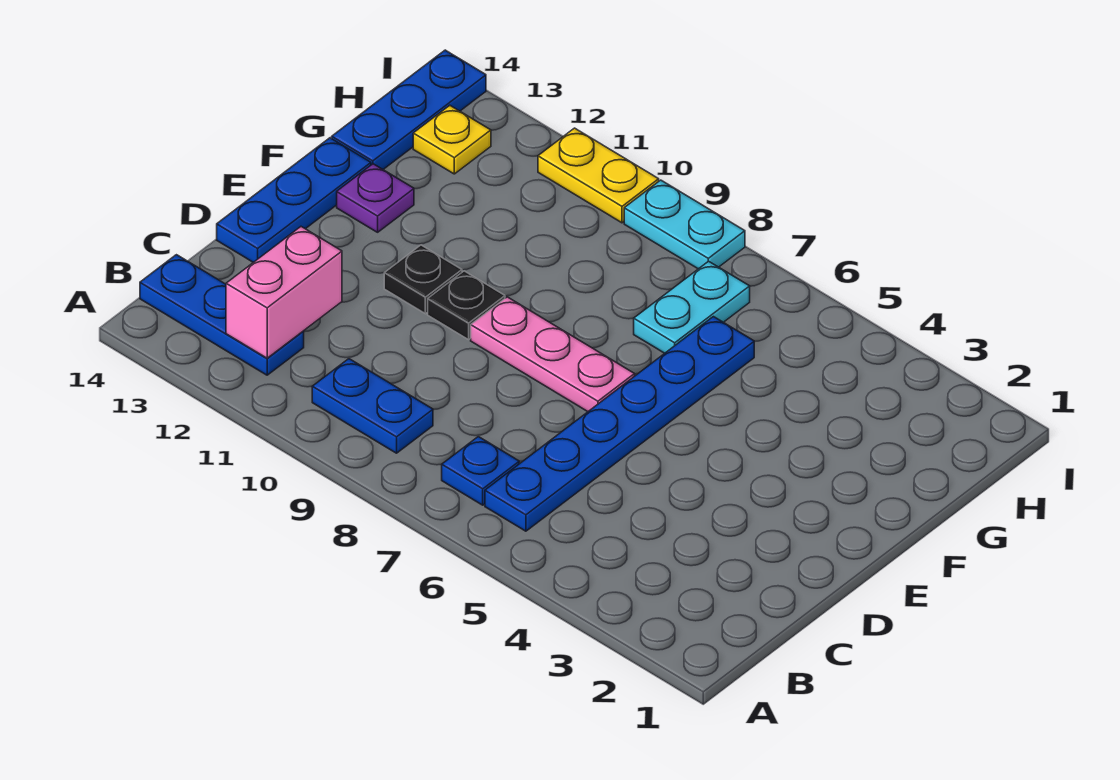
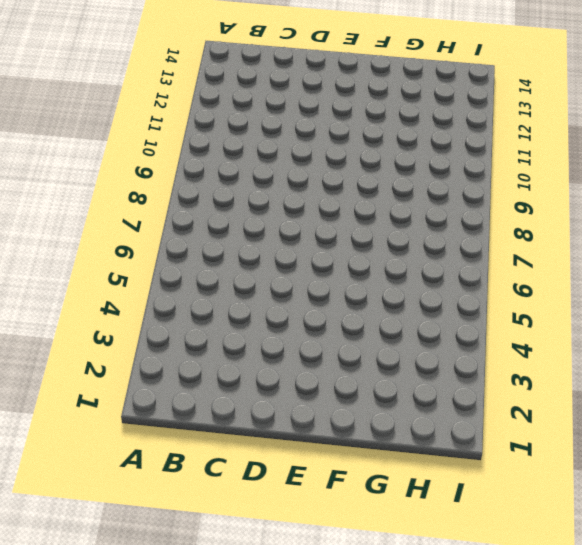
none -> blue plate B6:G6 level 1
none -> blue plate B7 level 1
none -> blue plate B9:B10 level 1

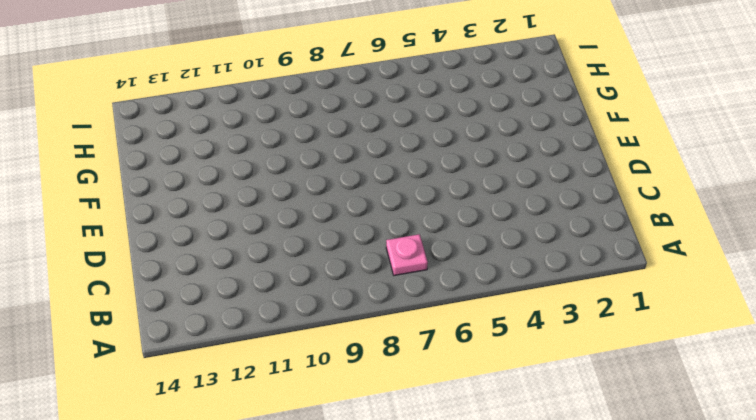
pink plate B7 level 1 -> blue plate B7 level 1
none -> blue plate B6:G6 level 1
none -> blue plate B9:B10 level 1
none -> blue plate B12:B14 level 1

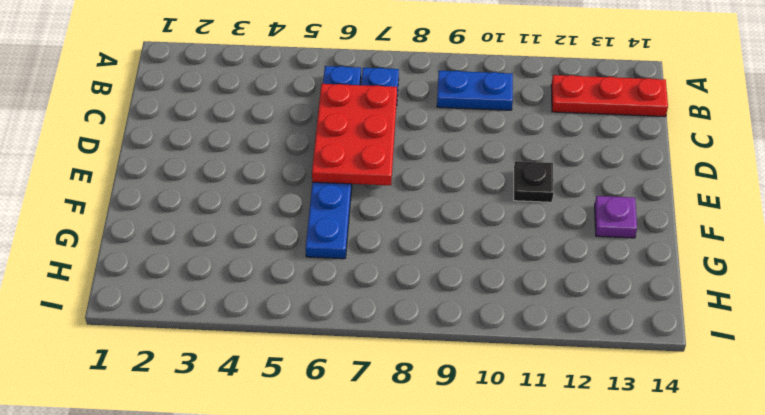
red plate B12:B14 level 1 -> blue plate B12:B14 level 1
red plate C6:E7 level 2 -> none
none -> blue plate D14:F14 level 1
none -> pink plate E7:E9 level 1
none -> black plate E10 level 1

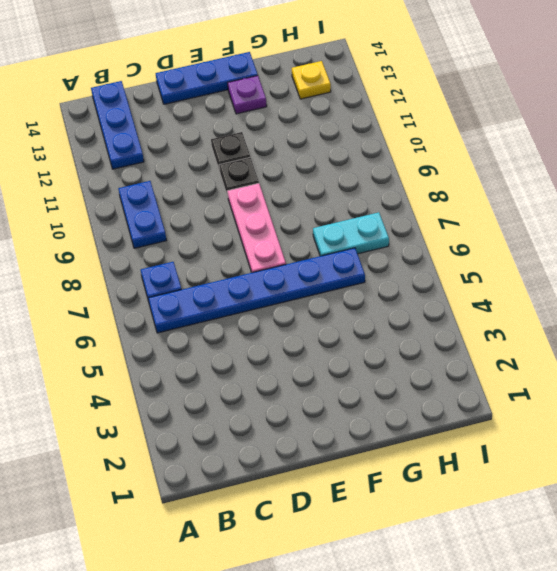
none -> blue plate G14:I14 level 1
none -> cyan plate I8:I9 level 1
none -> yellow plate I10:I11 level 1

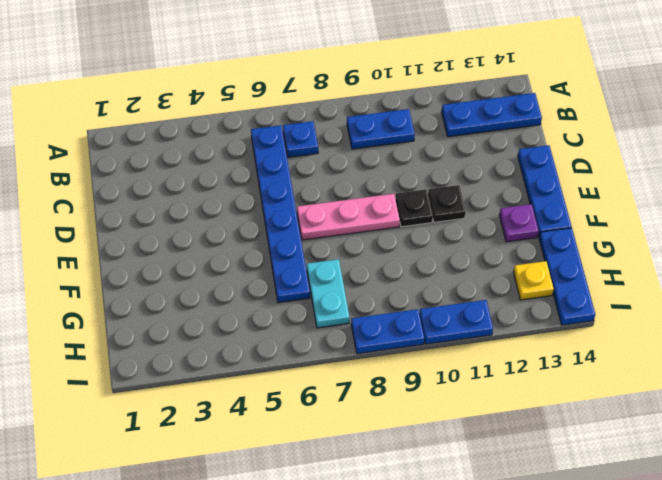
blue plate I8:I9 level 1 -> cyan plate I8:I9 level 1
blue plate I10:I11 level 1 -> yellow plate I10:I11 level 1
none -> pink brick B12:C12 level 2

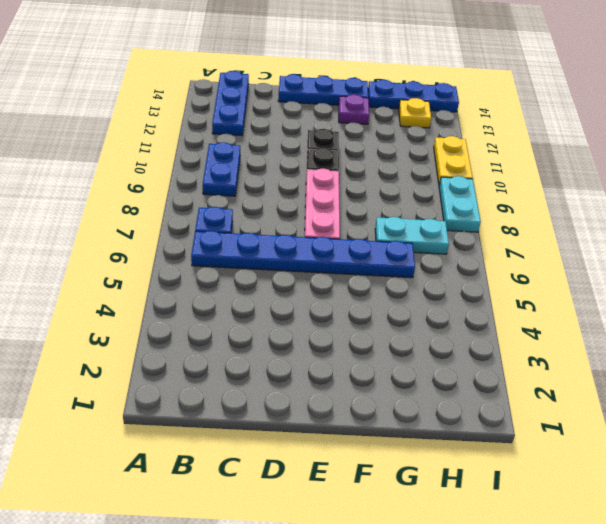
none -> pink brick B12:C12 level 2

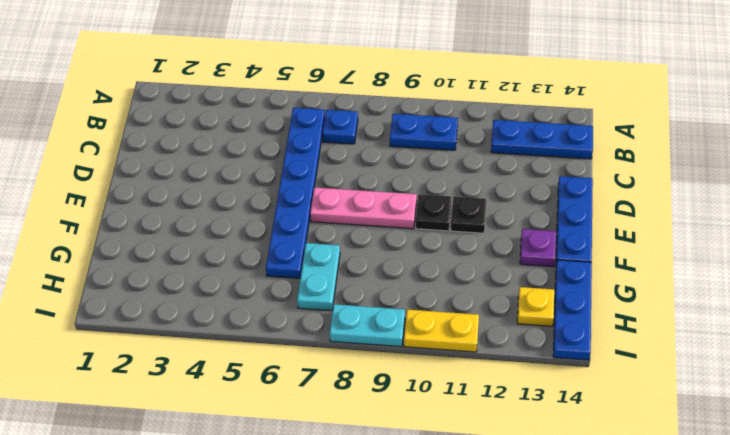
none -> pink brick B12:C12 level 2

